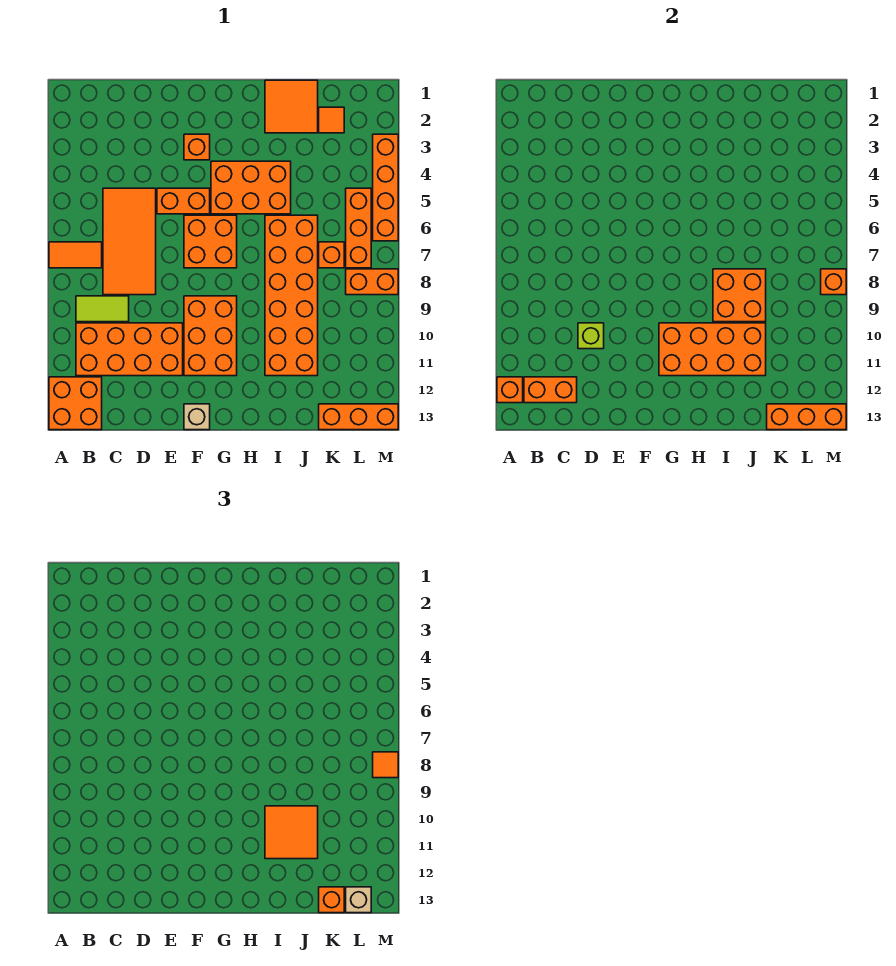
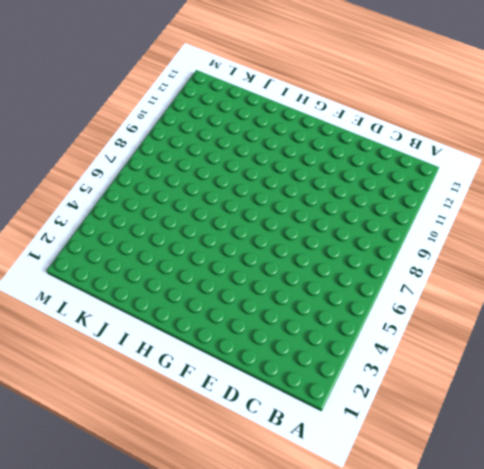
none -> orange tile A7:B7 level 1
none -> orange brick A12:B13 level 1
none -> lime tile B9:C9 level 1
none -> orange brick B10:E11 level 1

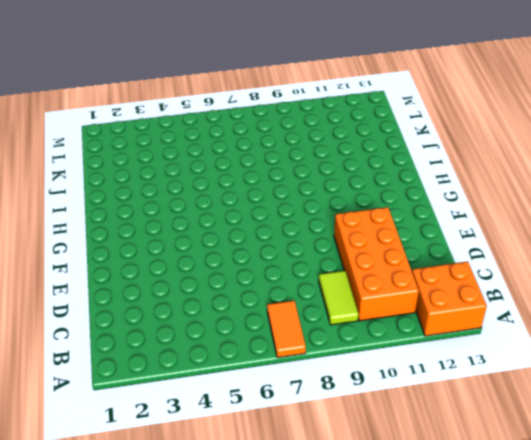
none -> orange tile C5:D8 level 1
none -> orange brick E5:F5 level 1
none -> orange brick F3 level 1
none -> orange brick F6:G7 level 1

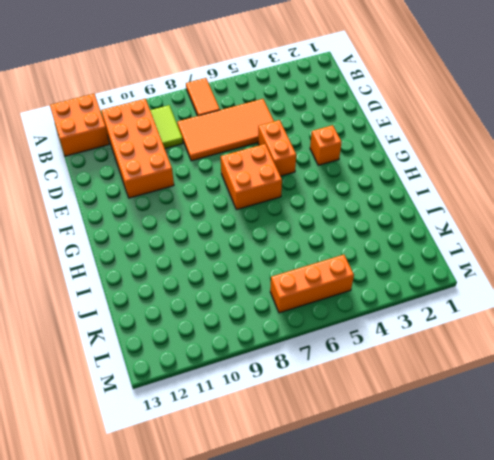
none -> orange brick F9:G11 level 1
none -> tan brick F13 level 1
none -> orange brick G4:I5 level 1
none -> orange tile I1:J2 level 1

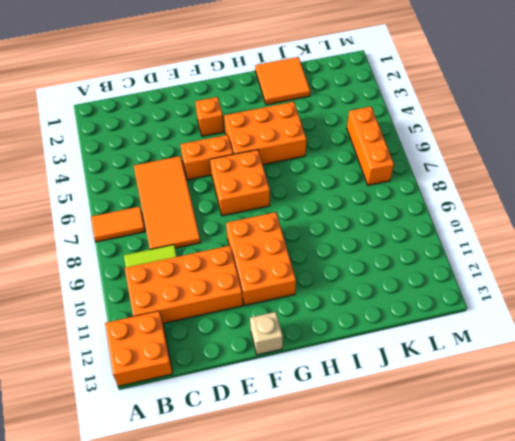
none -> orange brick I6:J11 level 1
none -> orange tile K2 level 1
none -> orange brick K7 level 1
none -> orange brick K13:M13 level 1

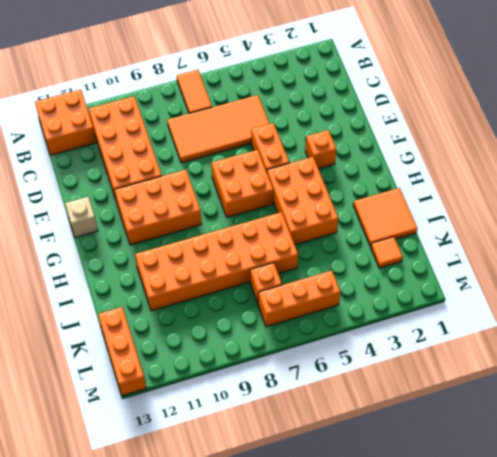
none -> lime tile B9:C9 level 1
none -> orange brick L8:M8 level 1
none -> orange brick M3:M6 level 1
none -> orange brick A12 level 2

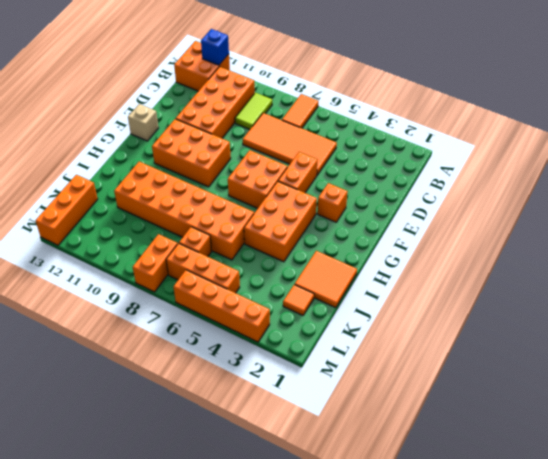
blue brick A12 level 2 -> orange brick A12 level 2
none -> orange brick B12:C12 level 2
none -> lime brick D10 level 2
none -> orange brick G10:J11 level 2
none -> orange brick I8:J9 level 2

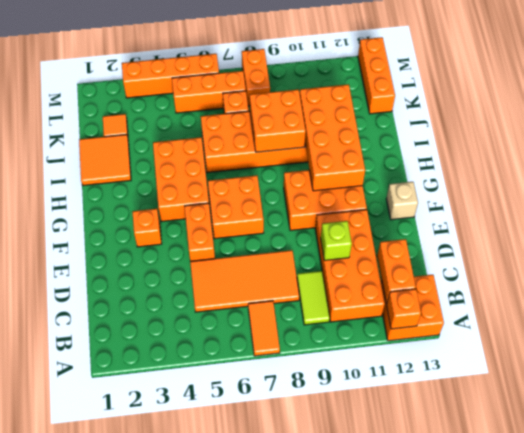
none -> orange brick K13:M13 level 2
none -> orange brick M8 level 2
none -> orange tile I10:J11 level 3
none -> orange brick K13 level 3

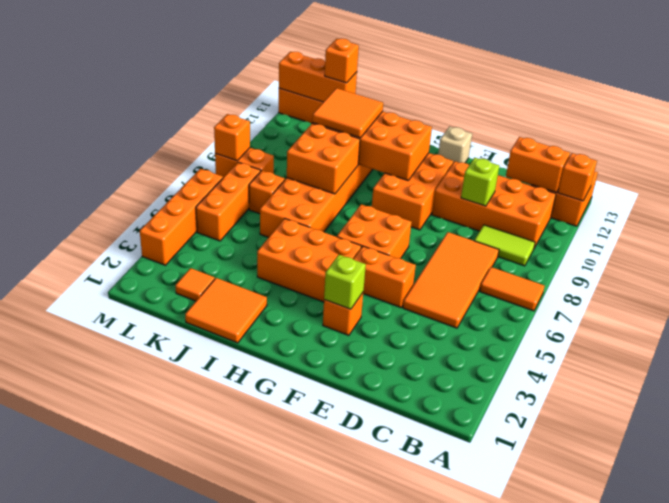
lime brick F3 level 2 -> none
none -> tan brick L13 level 3
none -> orange tile M8 level 3

